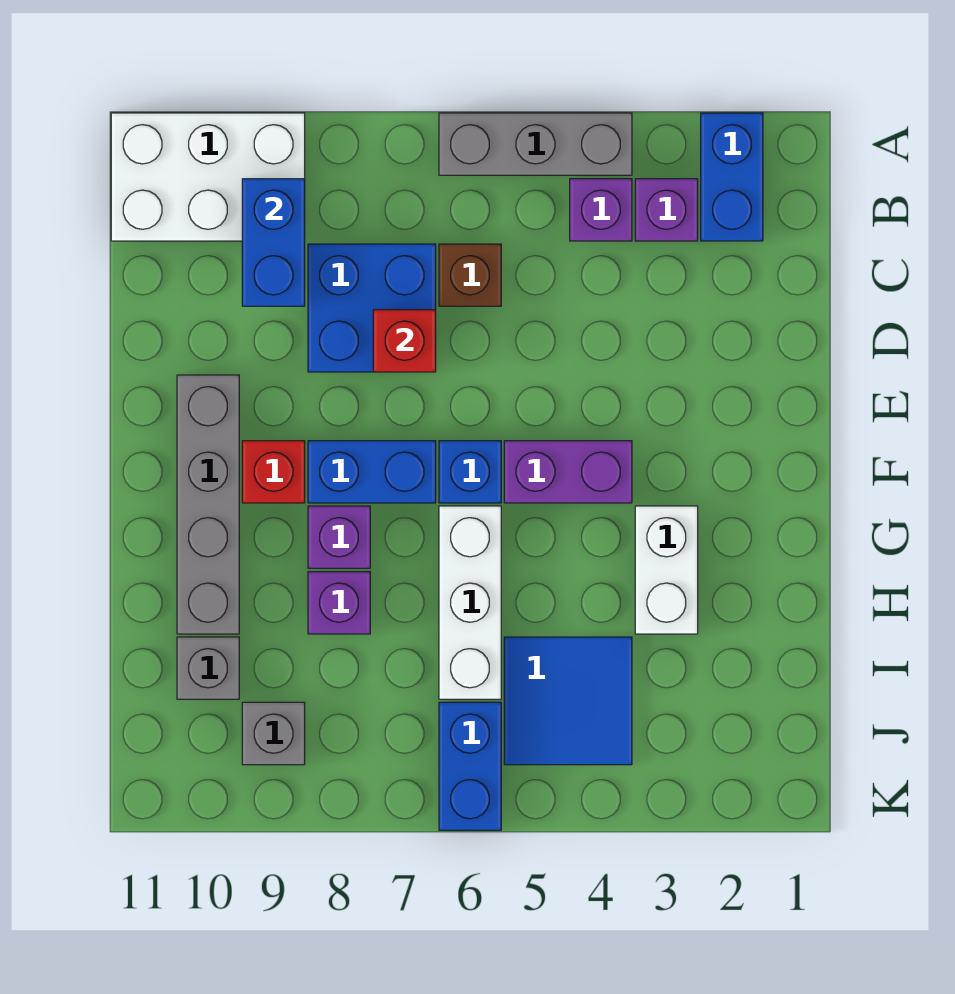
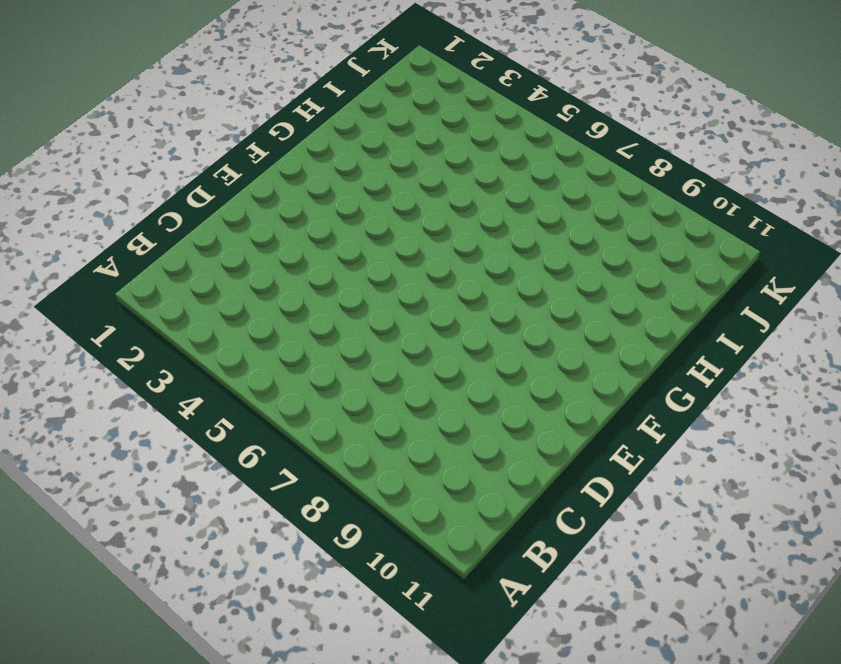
none -> blue brick A2:B2 level 1
none -> grey brick A4:A6 level 1
none -> white brick A9:B11 level 1

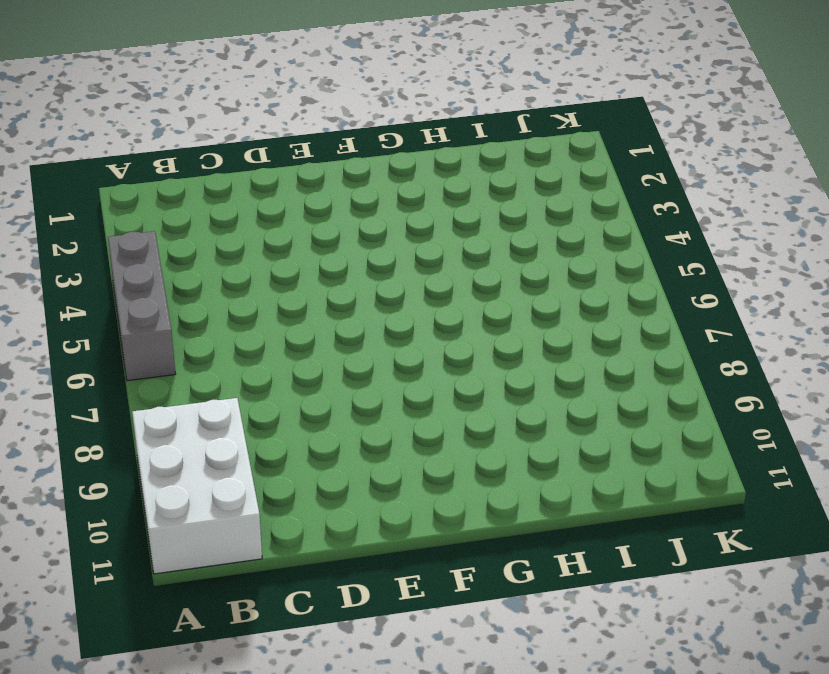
none -> blue brick A2:B2 level 1
none -> purple brick B3 level 1
none -> purple brick B4 level 1

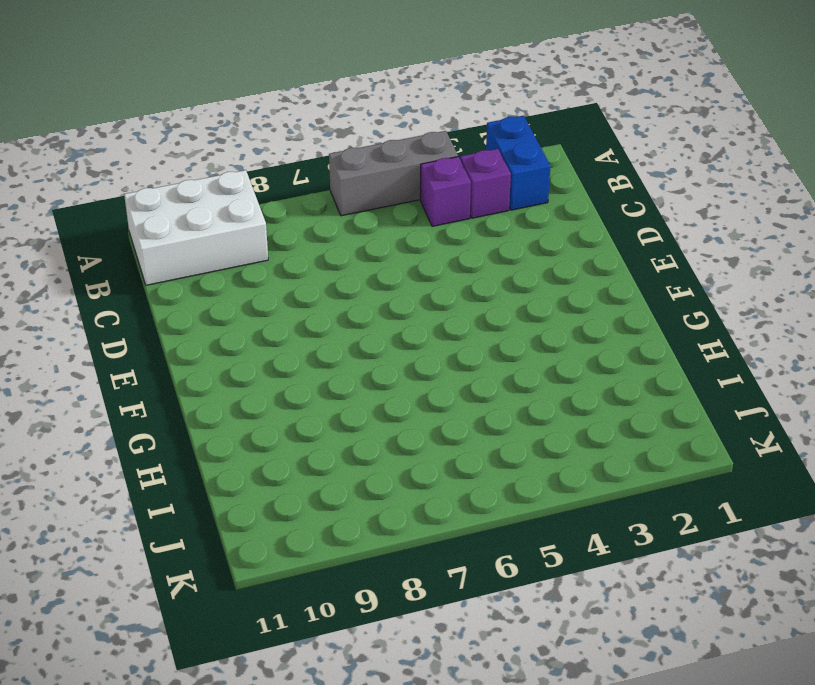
none -> brown brick C6 level 1
none -> blue brick C7:D8 level 1
none -> grey brick E10:H10 level 1

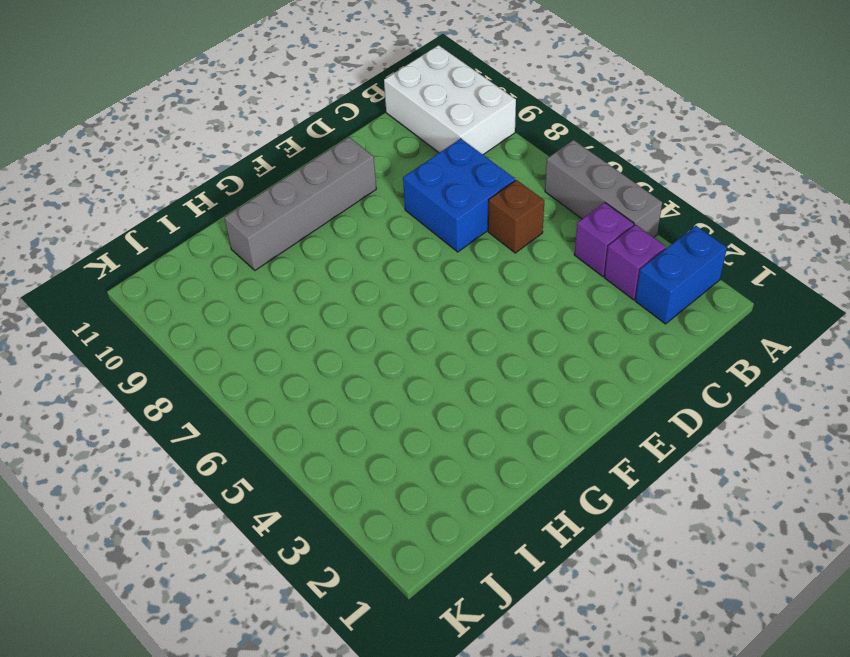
none -> purple brick F4:F5 level 1
none -> blue brick F6 level 1
none -> blue brick F7:F8 level 1

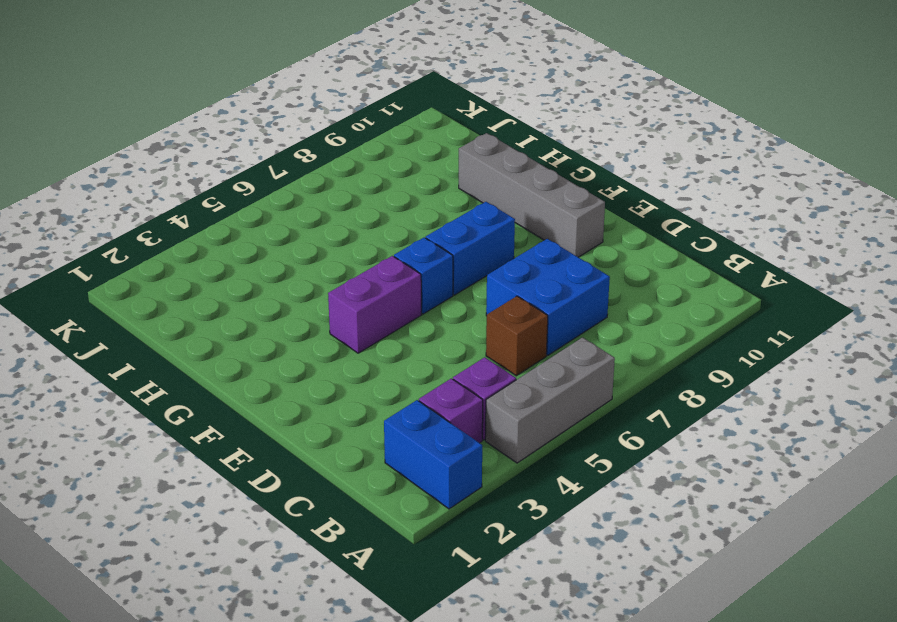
none -> white brick A9:B11 level 1
none -> red brick F9 level 1
none -> white brick G3:H3 level 1

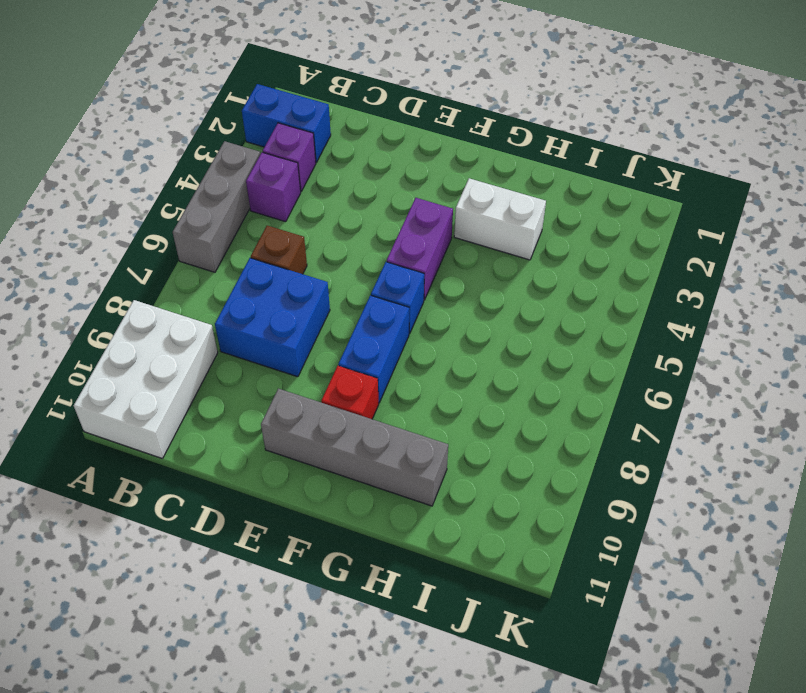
none -> white brick G6:I6 level 1
none -> purple brick G8 level 1
none -> purple brick H8 level 1

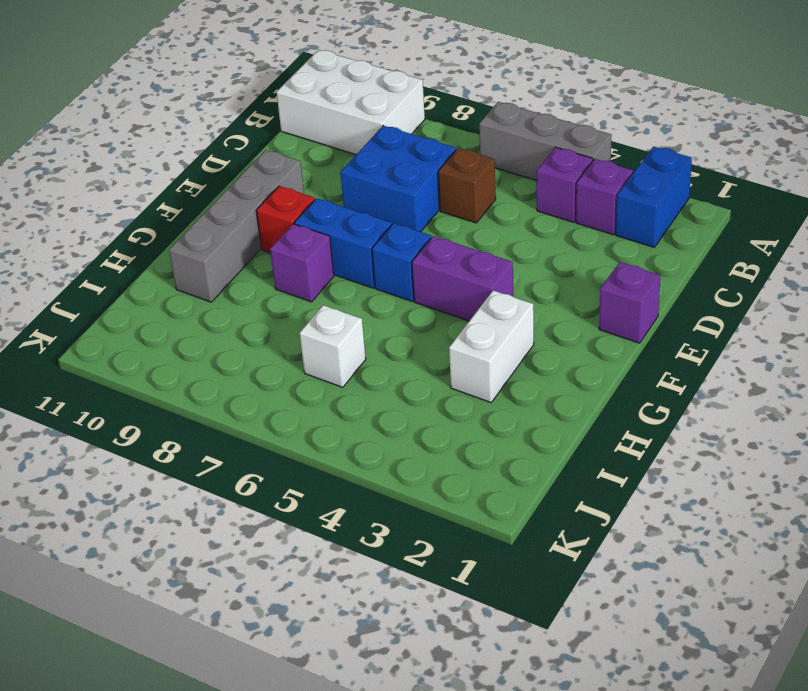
purple brick E1 level 1 -> purple brick H8 level 1
white brick I6 level 1 -> white brick G6:I6 level 1
none -> blue tile I4:J5 level 1
none -> grey brick I10 level 1
none -> blue brick J6:K6 level 1

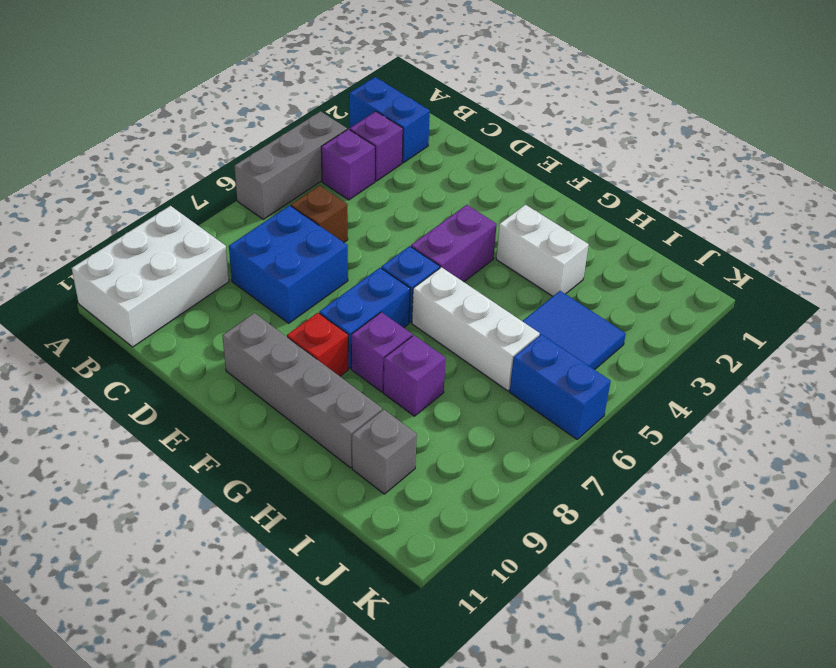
none -> grey brick J9 level 1
none -> blue brick B9:C9 level 2
none -> red brick D7 level 2

